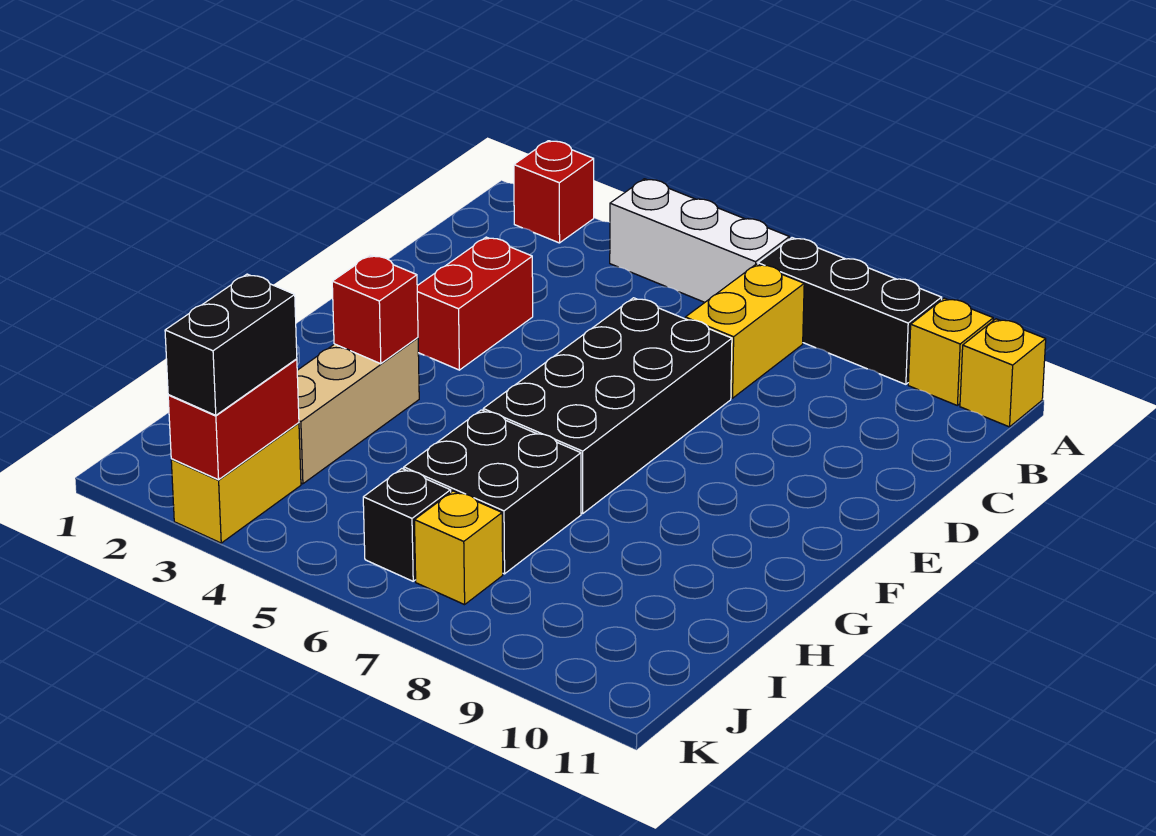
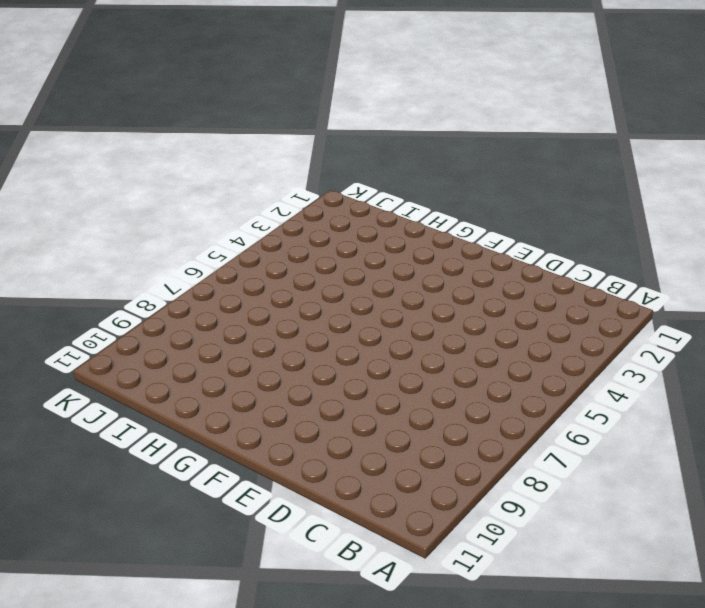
none -> red brick A2 level 1
none -> white brick A4:A6 level 1
none -> black brick A7:A9 level 1

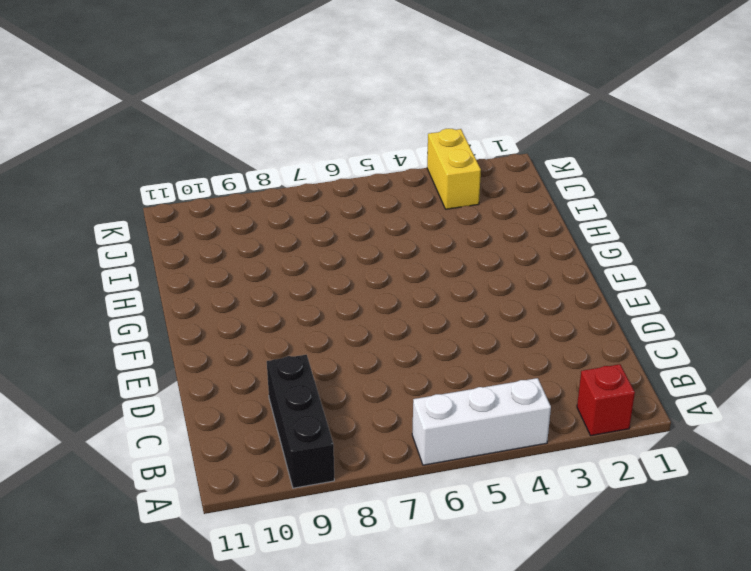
black brick A9:C9 level 1 -> black brick A7:A9 level 1
none -> yellow brick A10 level 1
none -> yellow brick A11 level 1
none -> yellow brick B7:C7 level 1

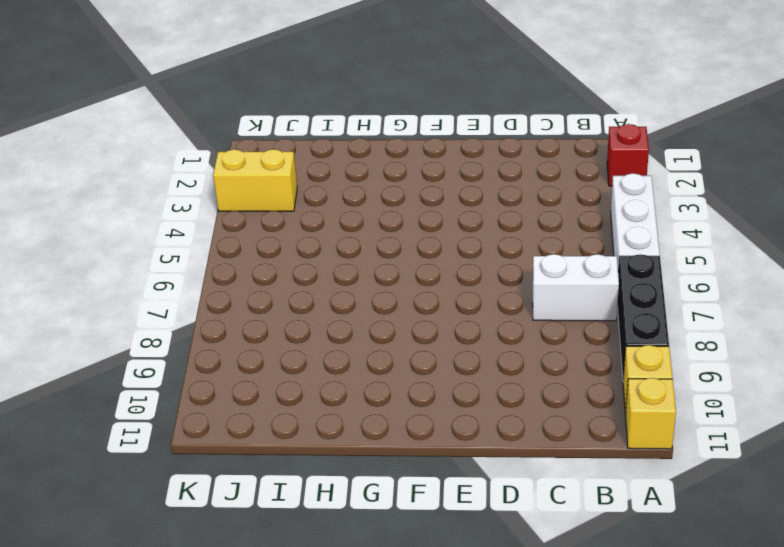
white brick B7:C7 level 1 -> yellow brick B7:C7 level 1
none -> red brick D3:E3 level 1
none -> black brick D6:G7 level 1
none -> tan brick G3:I3 level 1

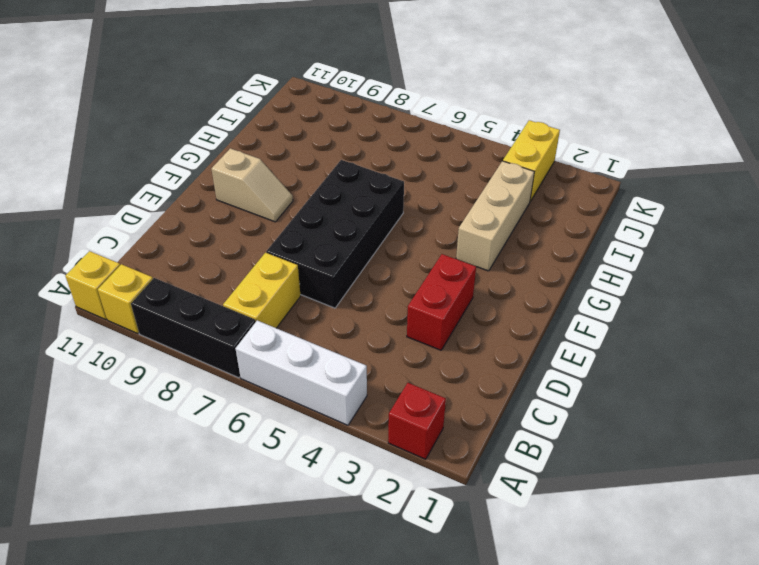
tan slope F9:F10 level 1 top 10 -> none
none -> black brick H6:I7 level 1
none -> black brick J6 level 1
none -> yellow brick J7 level 1

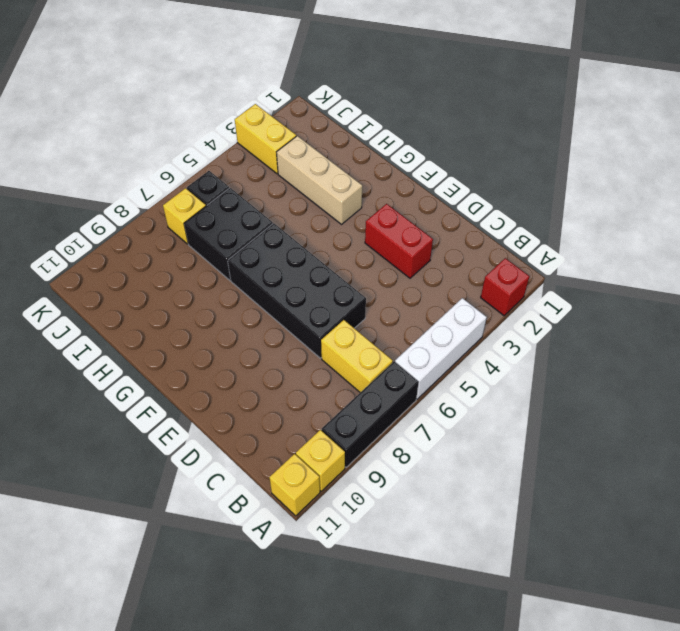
none -> red brick G3 level 2
none -> red brick J3:K3 level 2
none -> black brick J3:K3 level 3

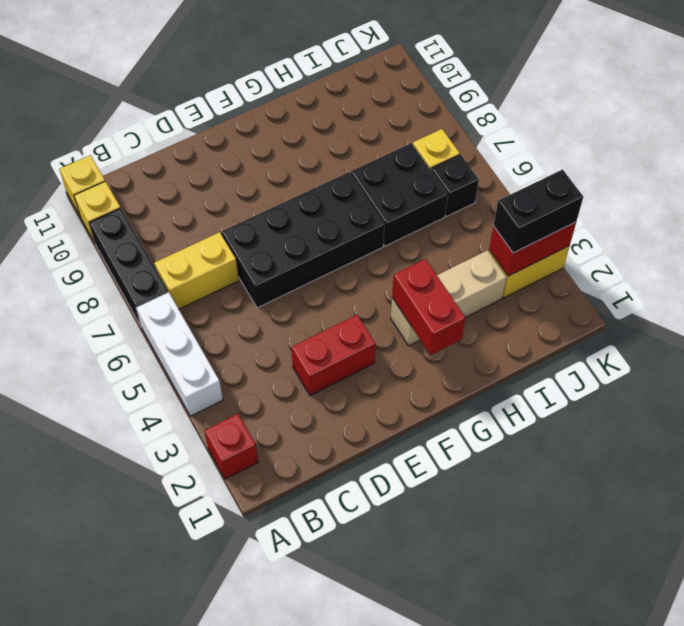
red brick G2:G3 level 2 -> red brick G3 level 2

